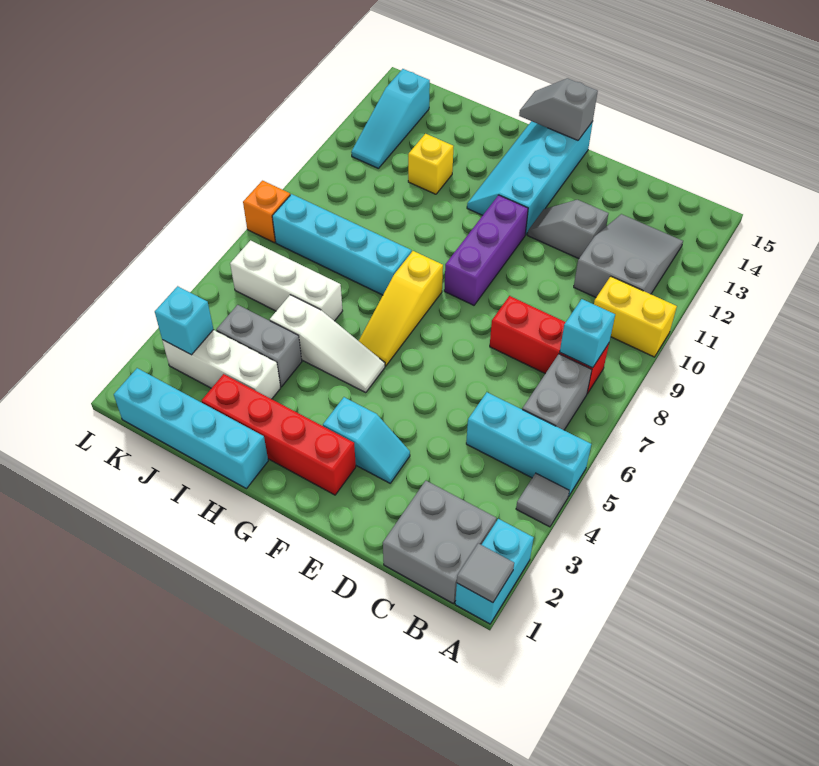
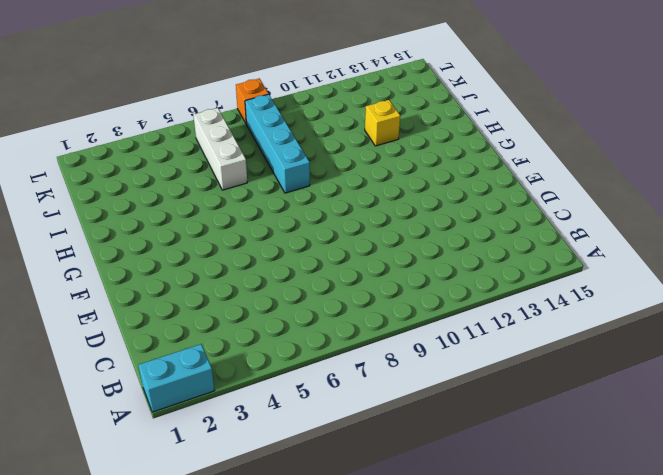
none -> grey tile A4 level 1
none -> cyan brick A5:C5 level 1
none -> yellow brick A10:B10 level 1

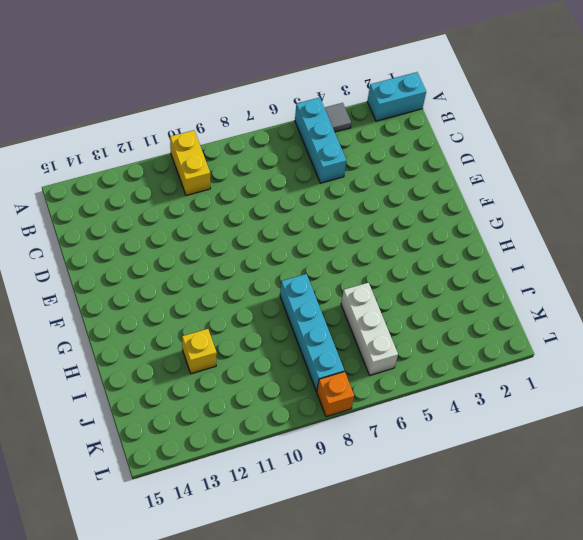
none -> grey brick B1:C2 level 1
none -> grey brick B6:B7 level 1
none -> red brick B8:D8 level 1

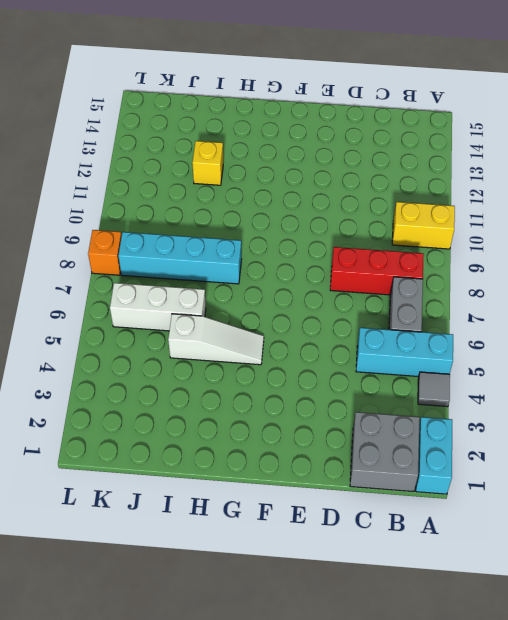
none -> grey slope B11:C13 level 1 top 11
none -> grey slope D12:E12 level 1 top D
none -> cyan slope E3:F3 level 1 top F

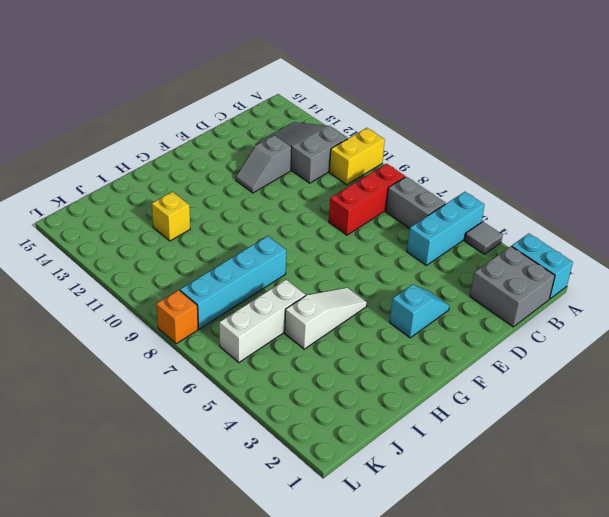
none -> red brick F2:I2 level 1
none -> purple brick F9:F11 level 1
none -> cyan slope F12:G15 level 1 top F

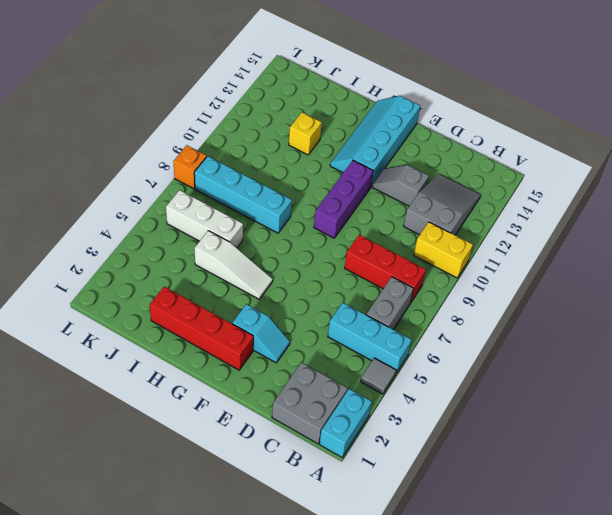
none -> yellow slope G6:G8 level 1 top 8
none -> cyan brick H1:K1 level 1
none -> white brick I3:K3 level 1

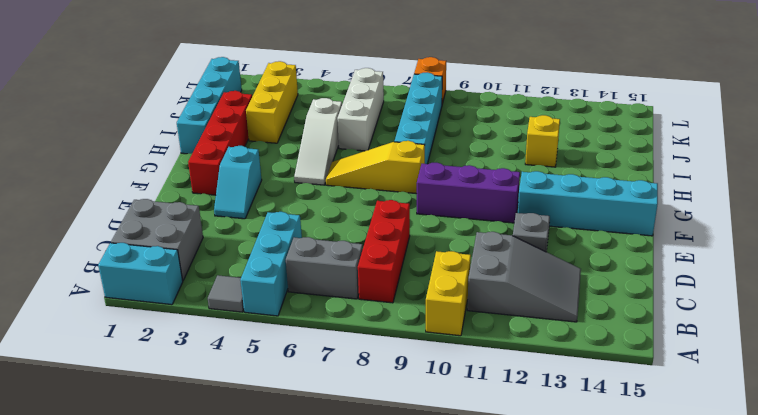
yellow brick I3:K3 level 1 -> white brick I3:K3 level 1
none -> grey brick I4:J4 level 1
none -> cyan slope K12:K14 level 1 top 14
none -> grey tile A1 level 2

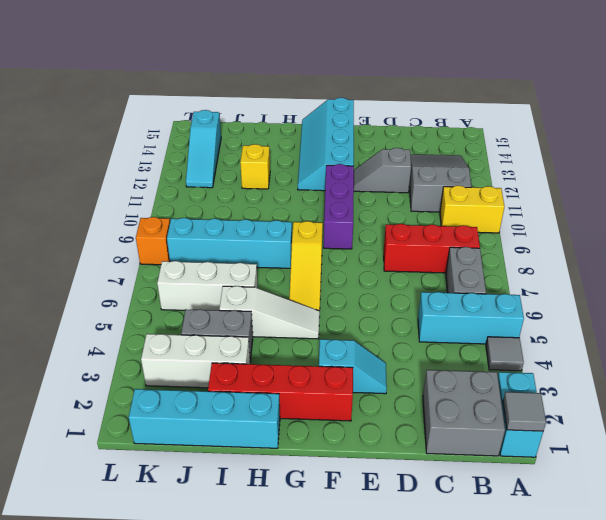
none -> cyan brick B8 level 2
none -> grey slope F15:G15 level 2 top F
none -> cyan brick K3 level 2

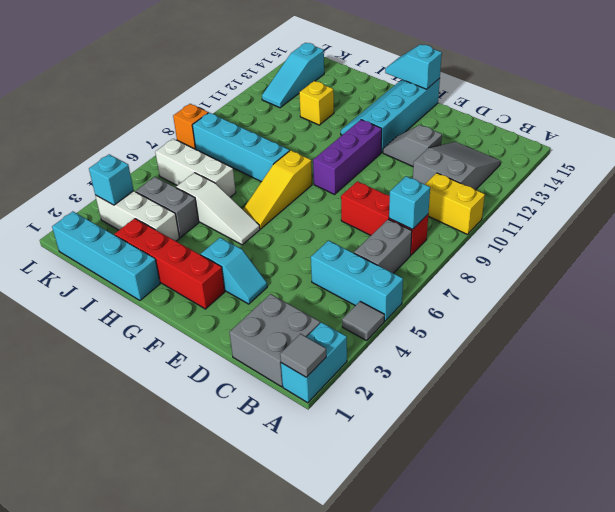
cyan slope F15:G15 level 2 top F -> grey slope F15:G15 level 2 top F

